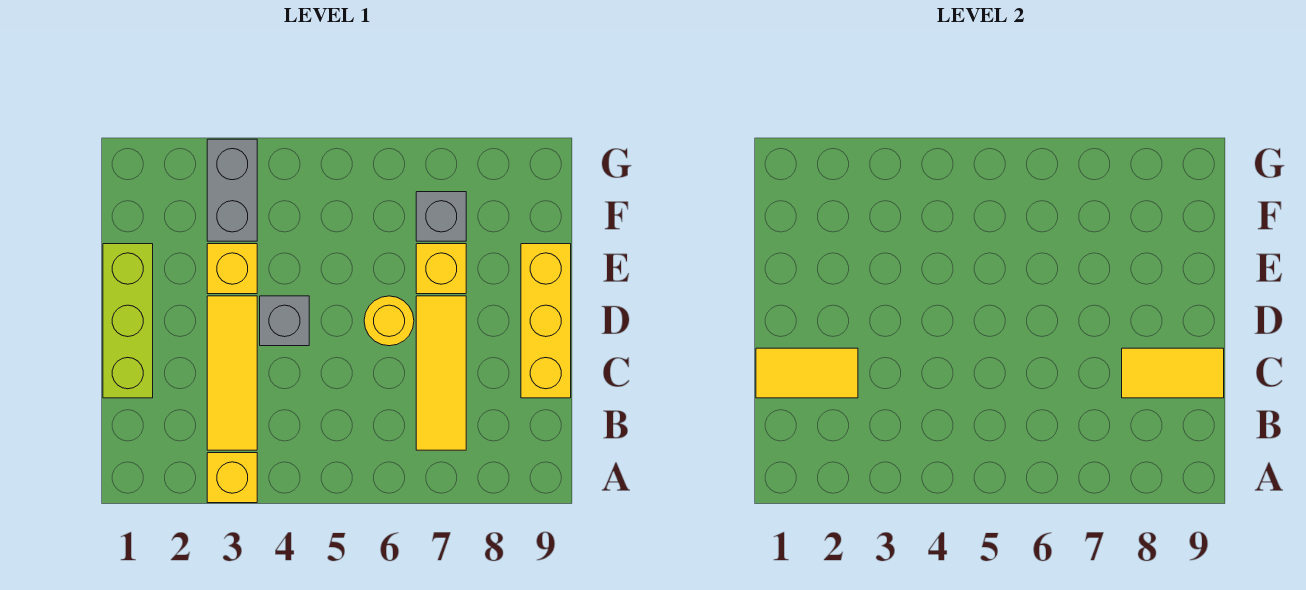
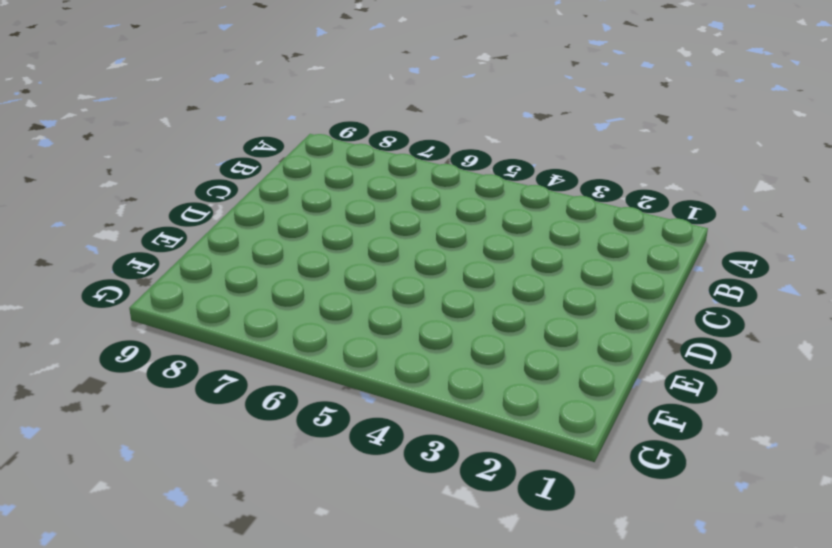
none -> yellow brick A3 level 1
none -> yellow tile B3:D3 level 1
none -> yellow tile B7:D7 level 1

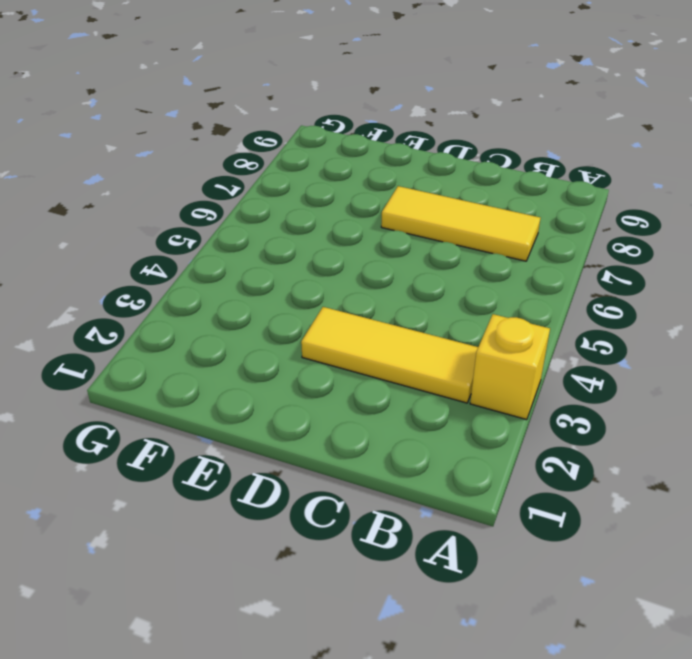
none -> lime brick C1:E1 level 1
none -> yellow brick C9:E9 level 1
none -> grey brick D4 level 1

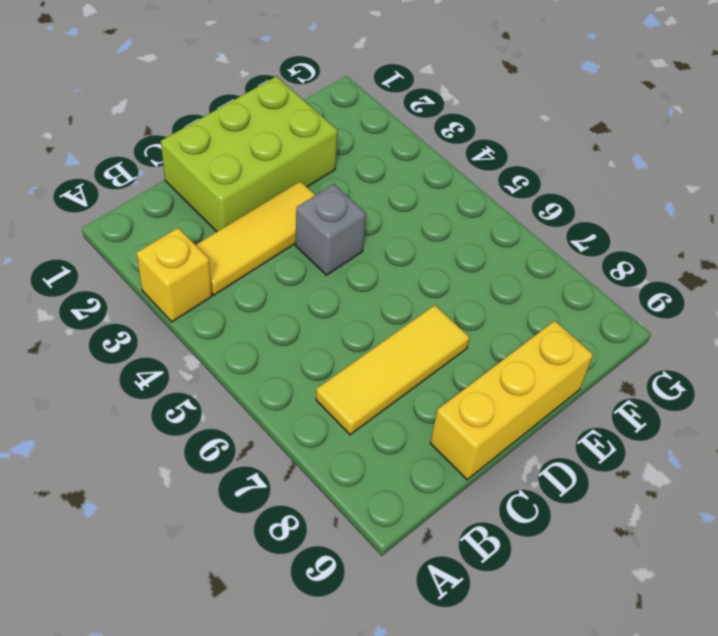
lime brick C1:E2 level 1 -> lime brick C1:E1 level 1
none -> yellow round brick D6 level 1
none -> yellow brick E3 level 1
none -> yellow brick E7 level 1

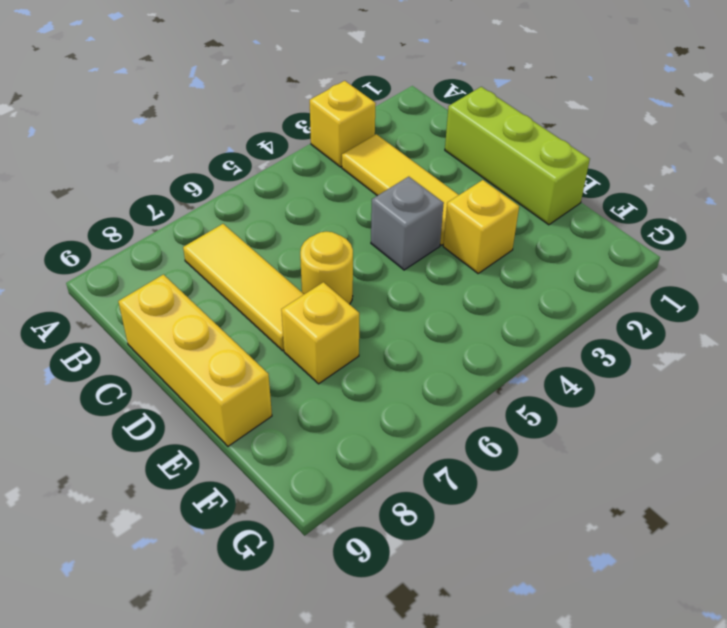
none -> grey brick F3:G3 level 1
none -> grey brick F7 level 1
none -> yellow tile C1:C2 level 2

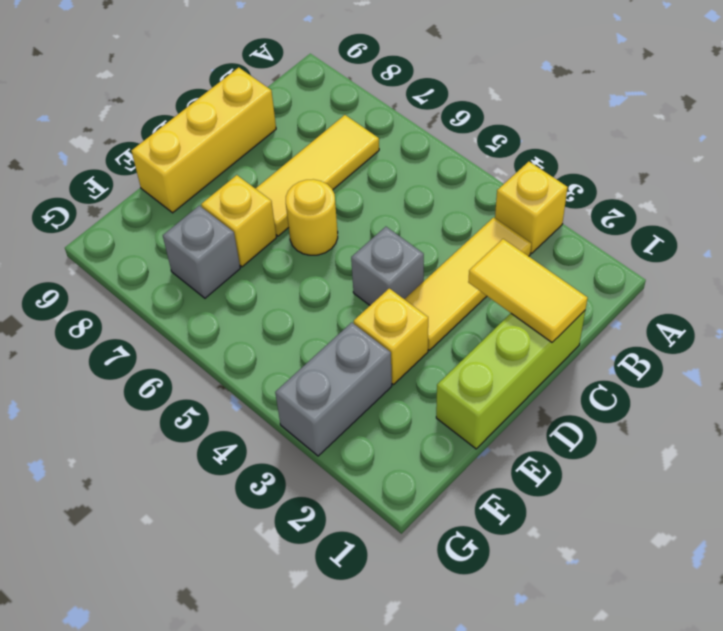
none -> yellow tile C8:C9 level 2

